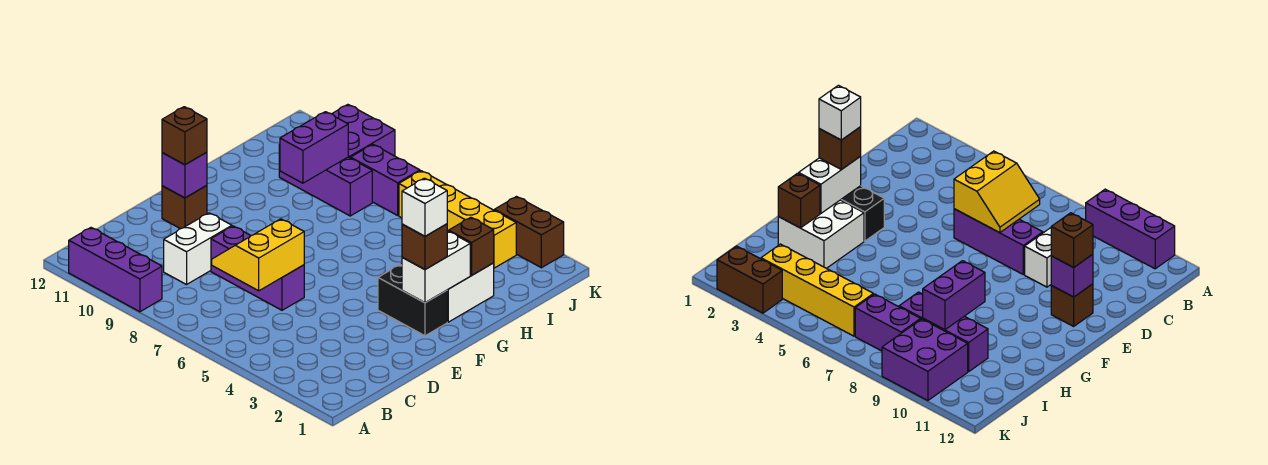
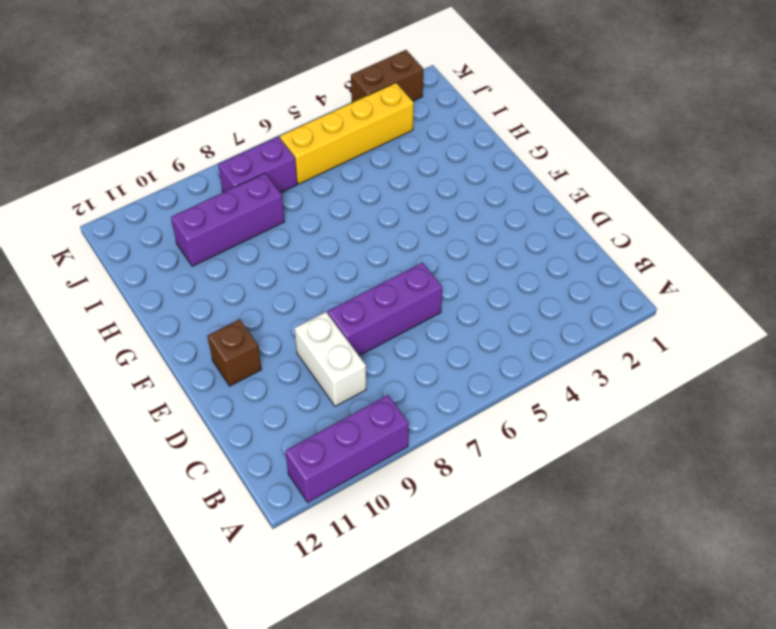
none -> black brick F2:F3 level 1
none -> white brick G2:H3 level 1
none -> purple brick J9:K10 level 1

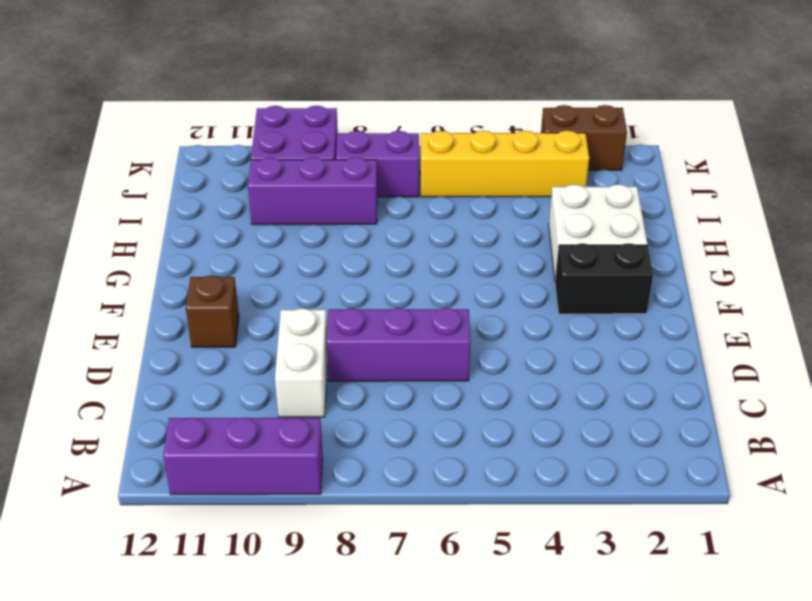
none -> yellow slope C6:D7 level 2 top 6
none -> purple brick E11 level 2
none -> white brick F2:G2 level 2

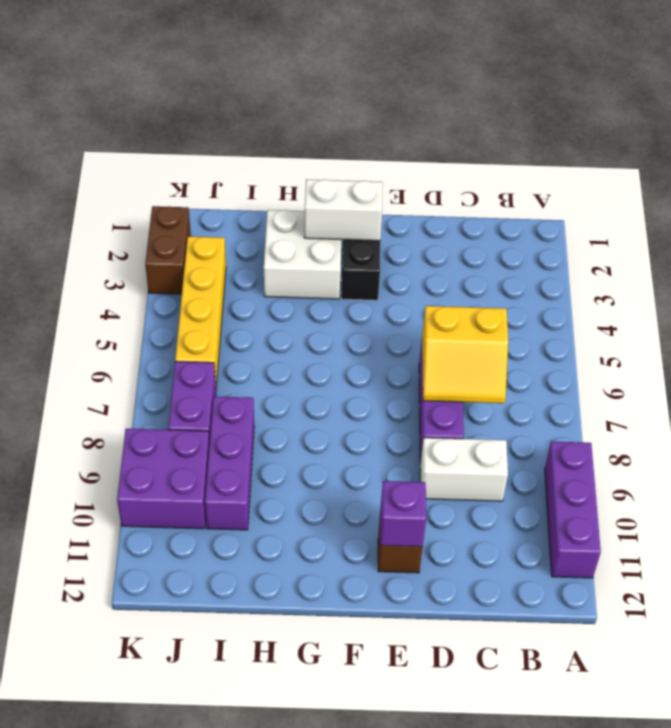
none -> brown brick H2 level 2
none -> purple brick H9:I9 level 2
none -> brown brick E11 level 3

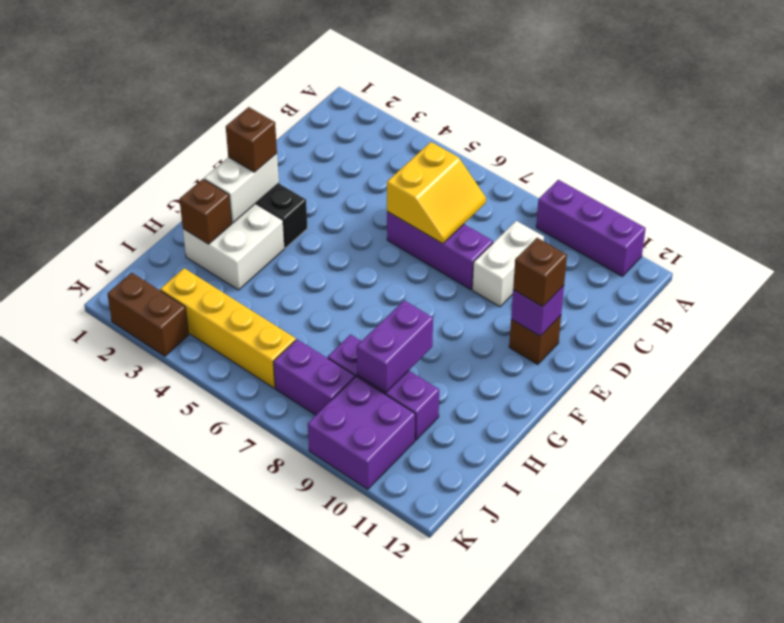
none -> white brick F2 level 4

